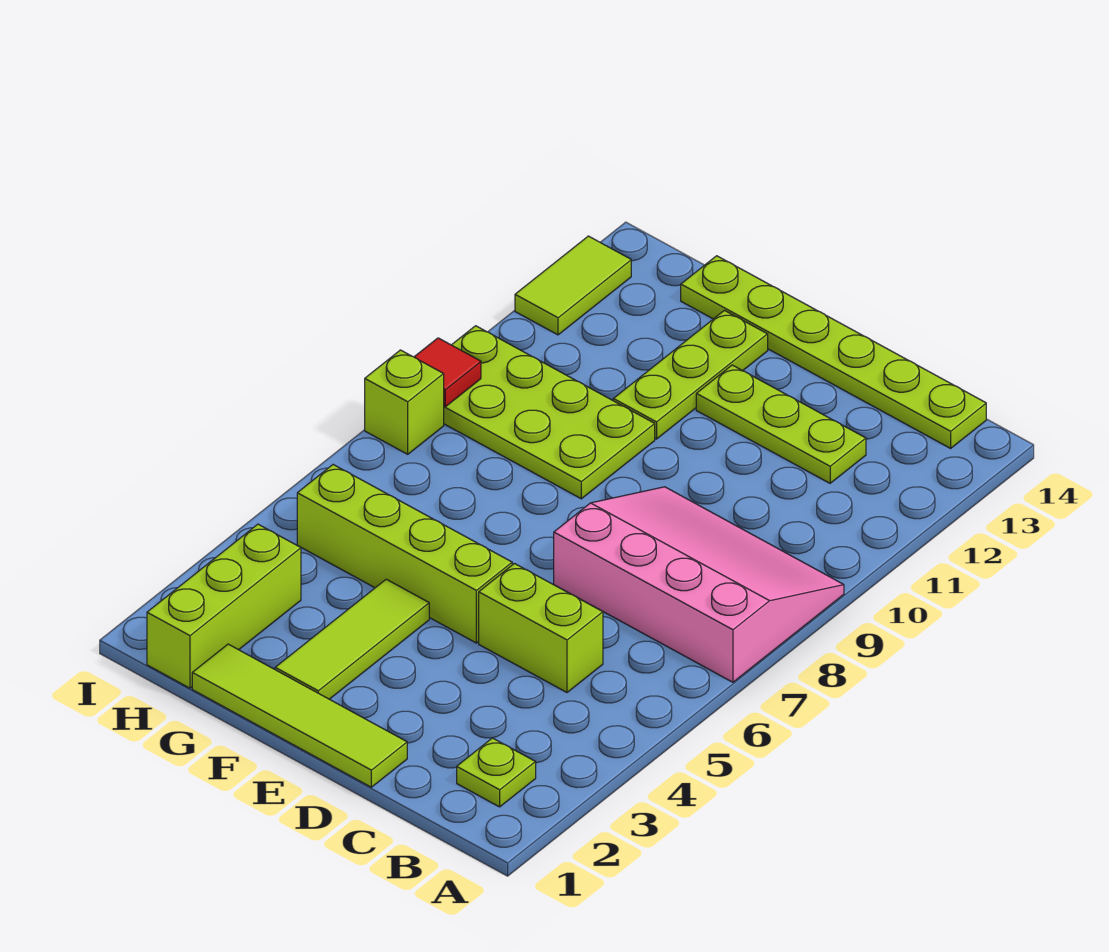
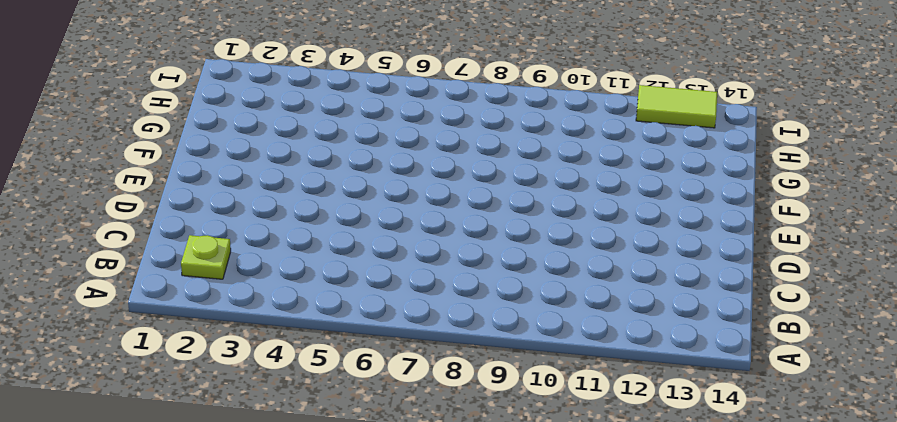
none -> pink slope A7:D9 level 1 top 7
none -> lime plate B14:G14 level 1
none -> lime brick C5:D5 level 1

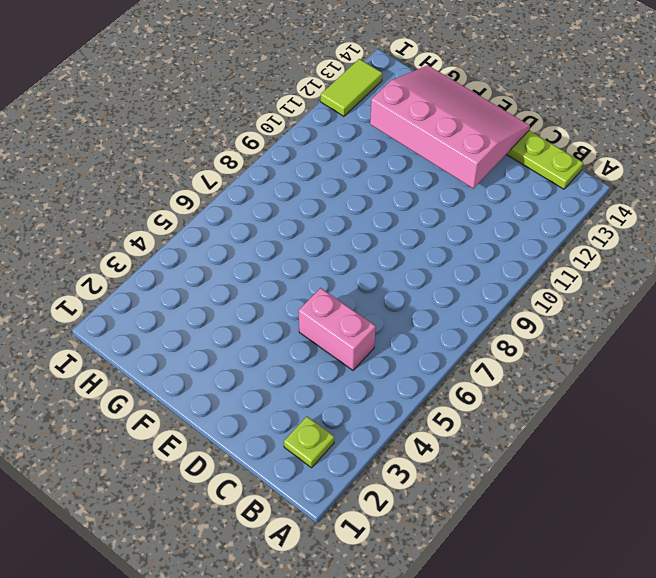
pink brick C5:D5 level 1 -> lime brick C5:D5 level 1
pink slope D12:G14 level 2 top 12 -> pink slope A7:D9 level 1 top 7
none -> lime plate C12:E12 level 1
none -> lime tile D1:G1 level 1
none -> lime brick E5:H5 level 1

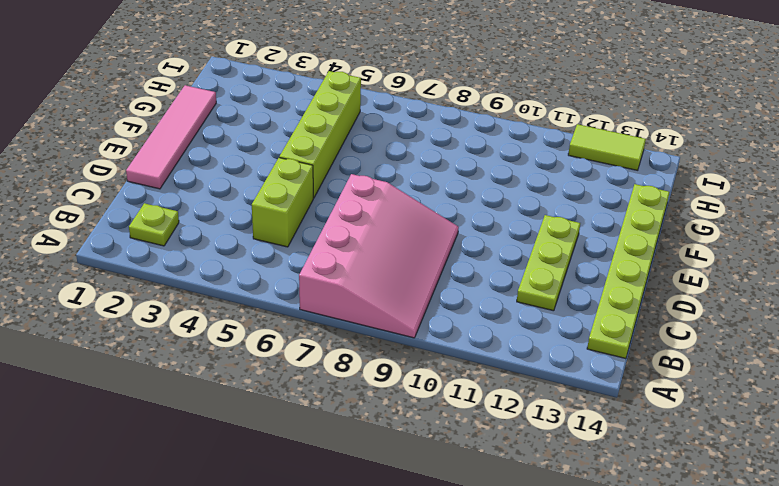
pink tile D1:G1 level 1 -> lime tile D1:G1 level 1
none -> lime tile F2:F4 level 1
none -> lime plate F9:I10 level 1
none -> lime plate F11:F13 level 1

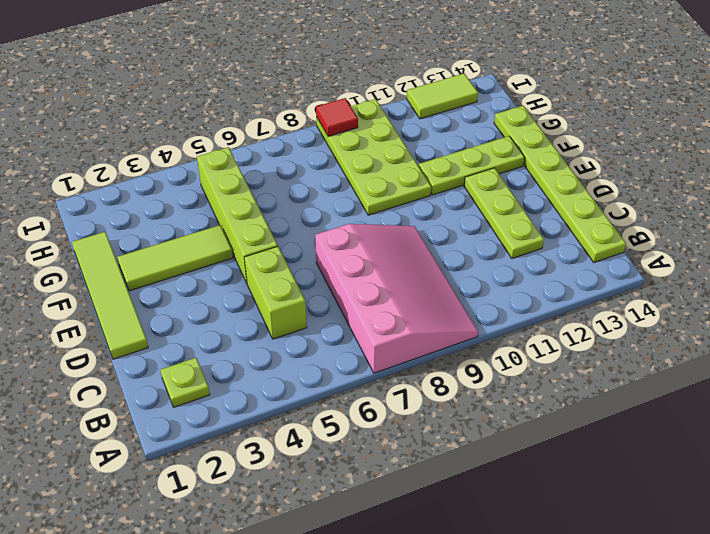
none -> lime brick H1:H3 level 1
none -> lime brick I8 level 1

